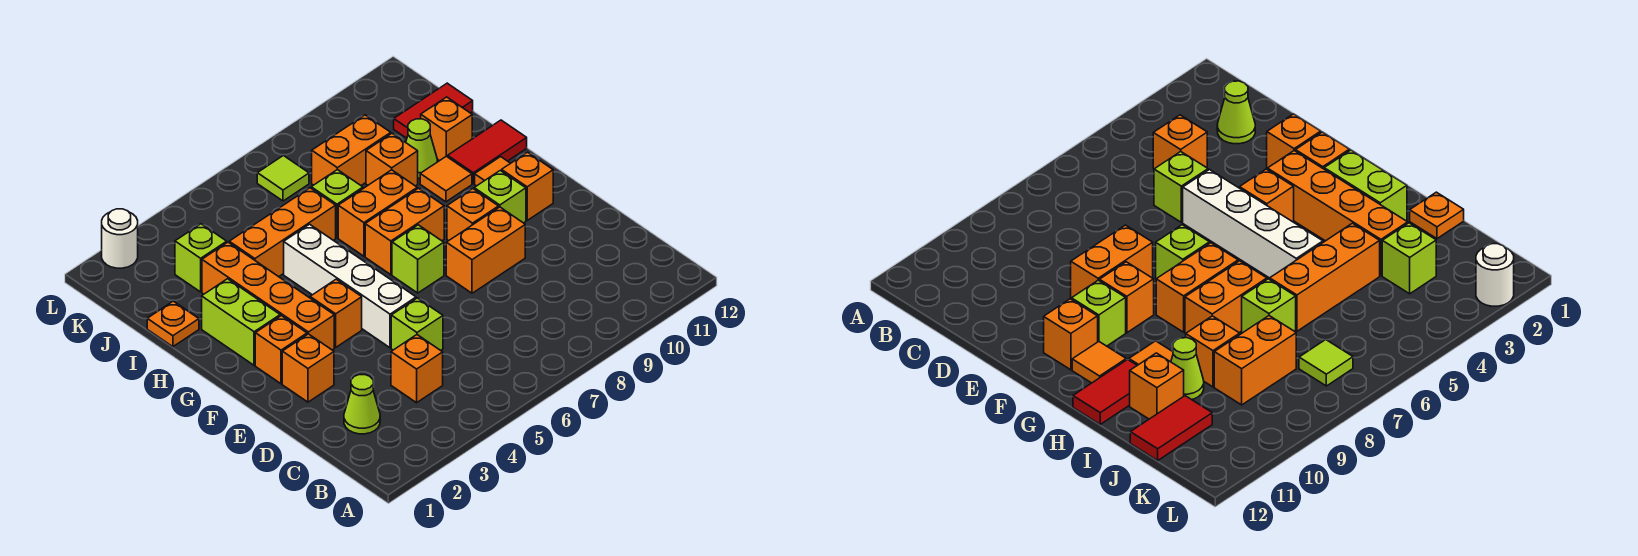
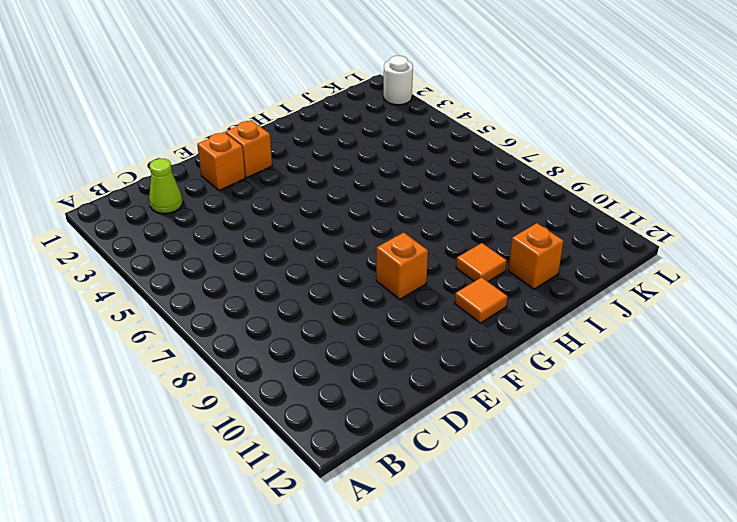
none -> orange brick C4 level 1
none -> lime brick D5 level 1
none -> white brick E5:H5 level 1
none -> orange brick E8:E9 level 1

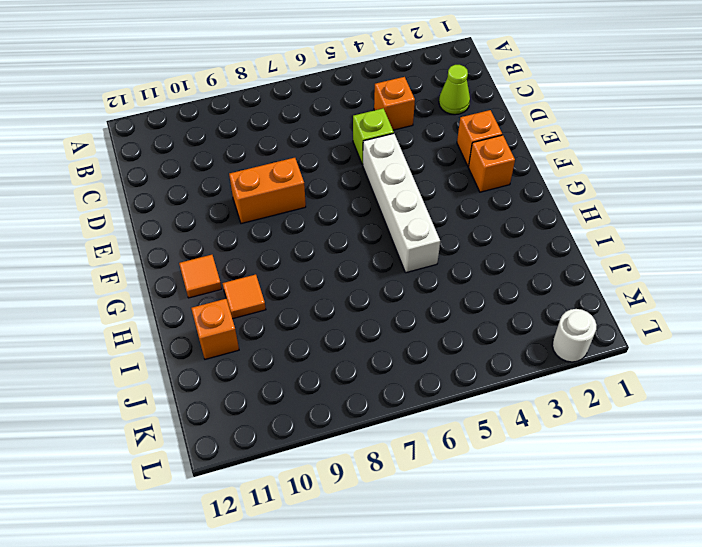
none -> orange brick F3:I3 level 1
none -> orange brick F4 level 1
none -> lime brick F7 level 1
none -> orange brick F9 level 1

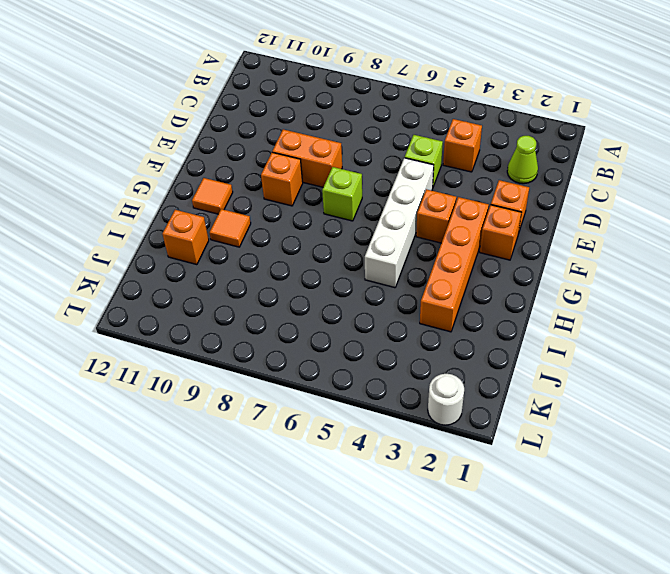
none -> lime brick F10 level 1
none -> orange brick F11 level 1
none -> lime brick G2:H2 level 1
none -> orange brick G7:G8 level 1

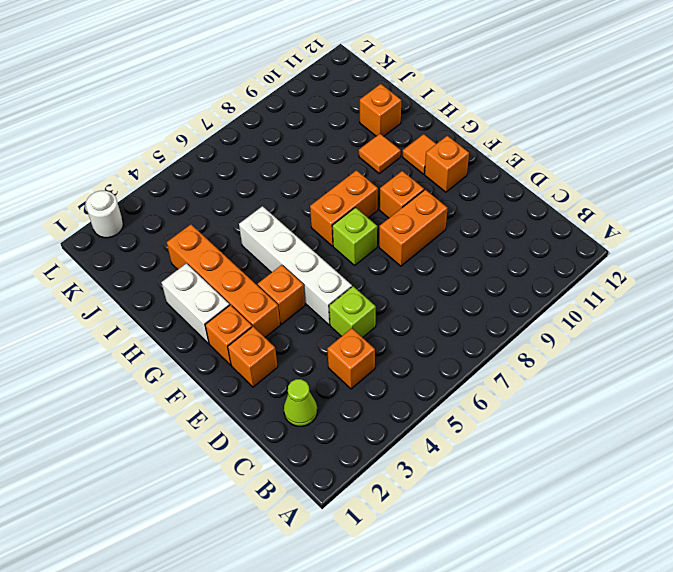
white brick G2:H2 level 1 -> lime brick G2:H2 level 1
none -> lime brick F10 level 1
none -> orange brick H7:H8 level 1
none -> red tile H11:H12 level 1
none -> orange plate I1 level 1

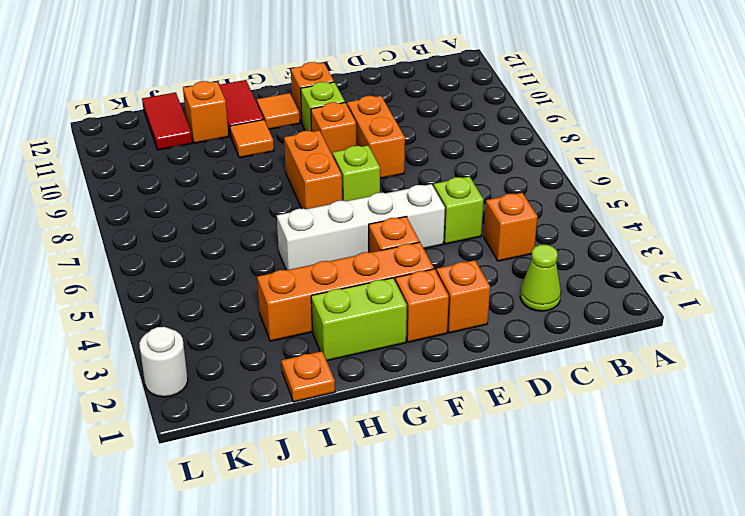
none -> orange brick H7:H8 level 1
none -> orange brick I4:I6 level 1
none -> lime brick I7 level 1
none -> orange brick I9 level 1

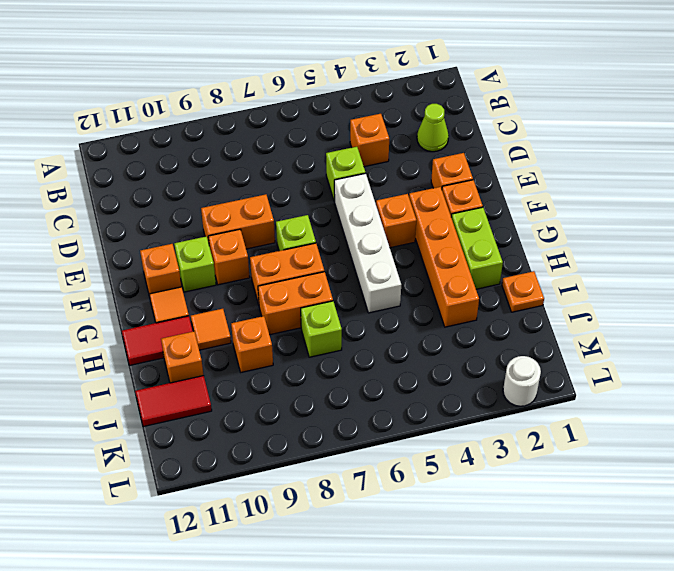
none -> orange brick I4:I6 level 1
none -> lime cone I10 level 1
none -> lime brick J3 level 1
none -> orange brick J8:J9 level 1

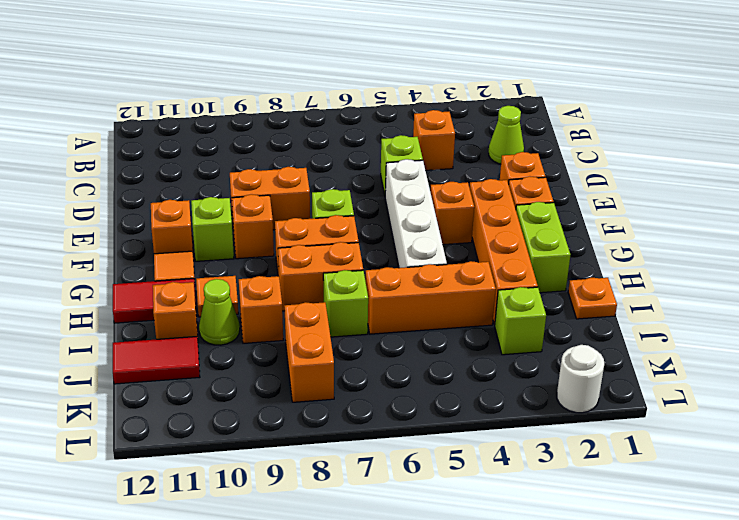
orange brick J8:K8 level 1 -> orange brick J8:J9 level 1
none -> lime tile K7 level 1

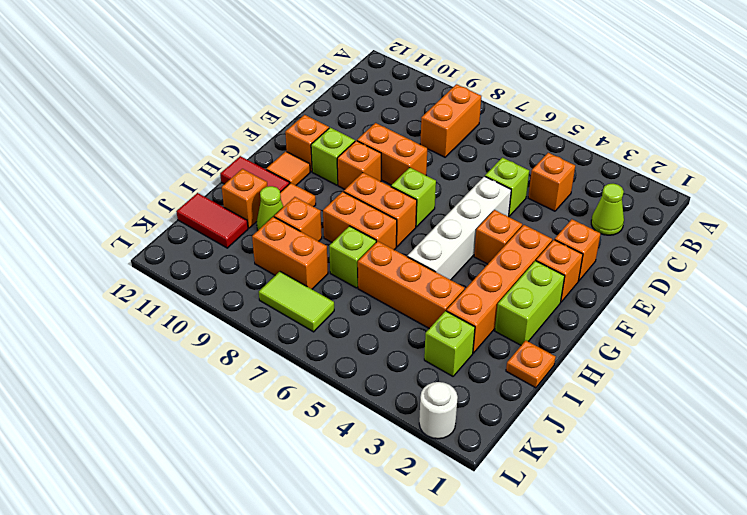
orange brick B8:C8 level 1 -> none
lime tile K7:K8 level 1 -> lime tile K7 level 1

